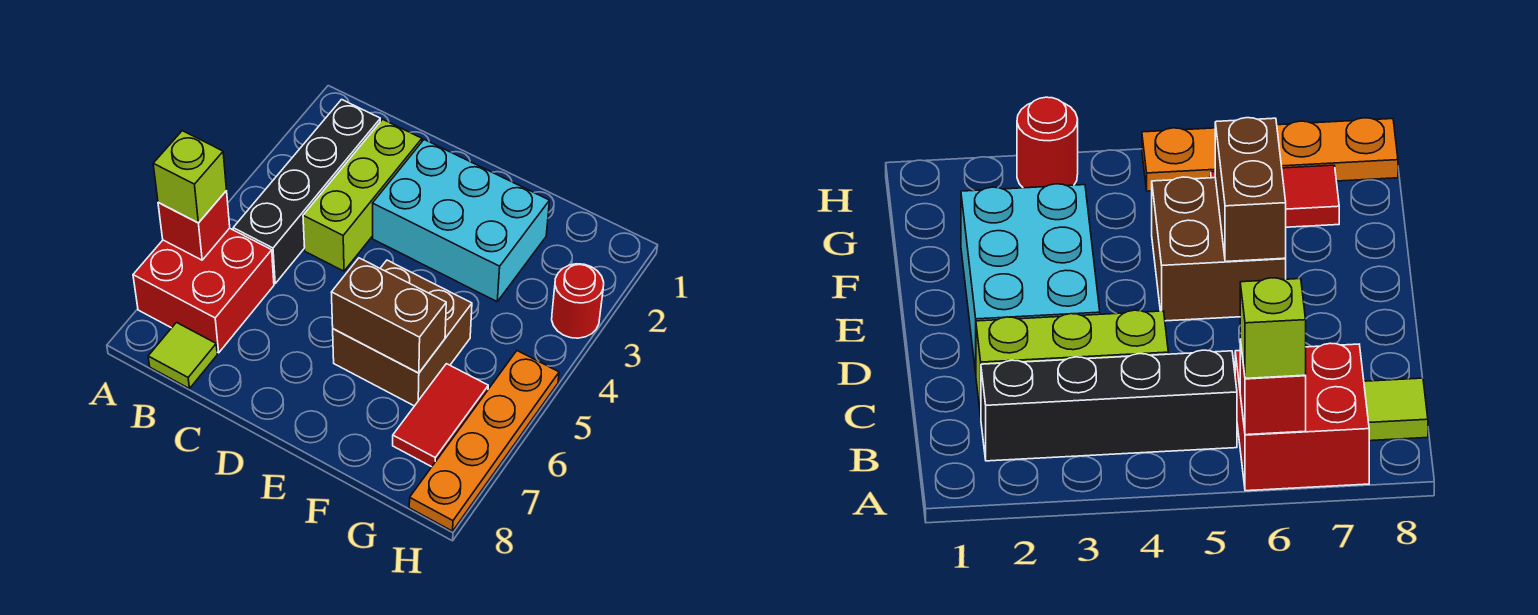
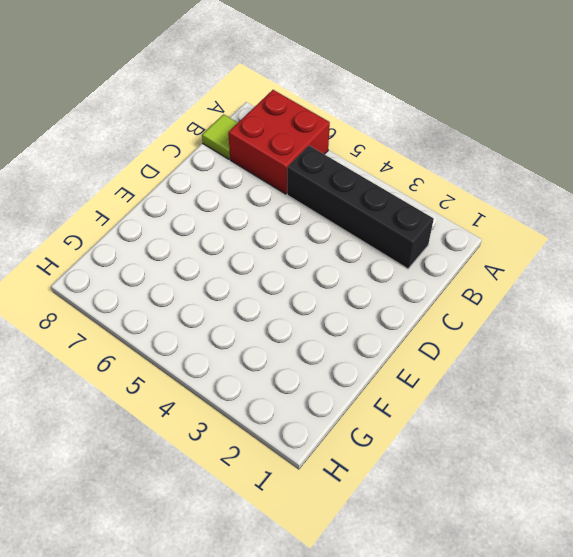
none -> lime brick C2:C4 level 1
none -> cyan brick D2:F3 level 1
none -> brown brick E5:F6 level 1

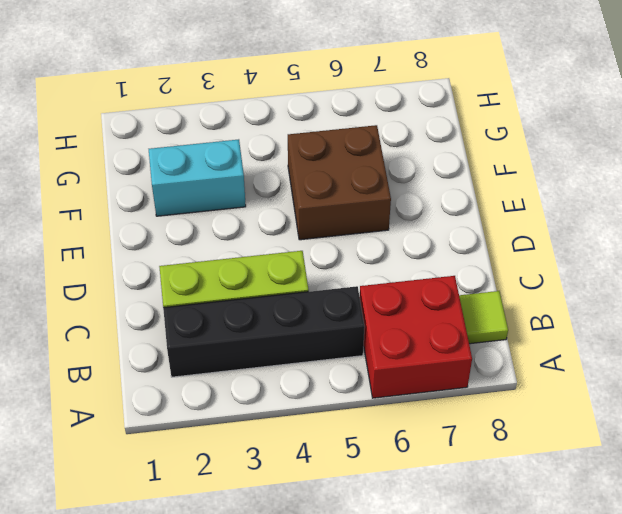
cyan brick F2:F3 level 1 -> cyan brick D2:F3 level 1
none -> red tile G6:G7 level 1
none -> red round brick H3 level 1
none -> orange plate H5:H8 level 1

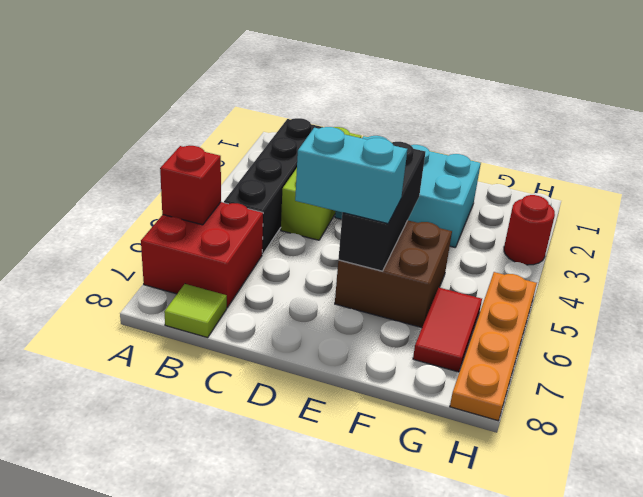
cyan brick D6:E6 level 3 -> none
black brick E4:E6 level 2 -> brown brick E6:F6 level 2
none -> lime brick A6 level 3

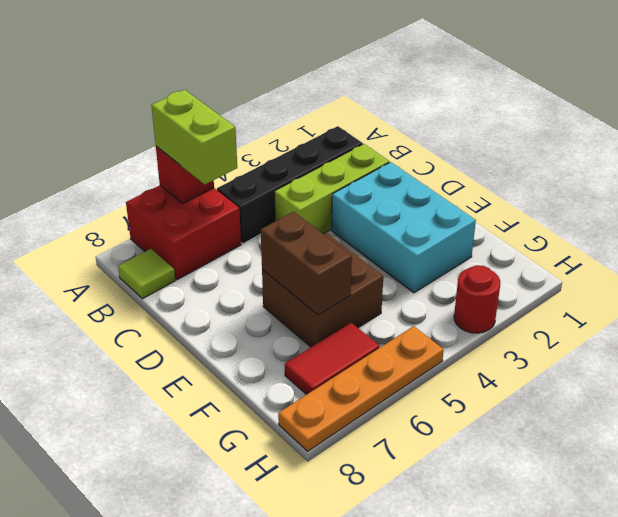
lime brick A6:B6 level 3 -> lime brick A6 level 3

